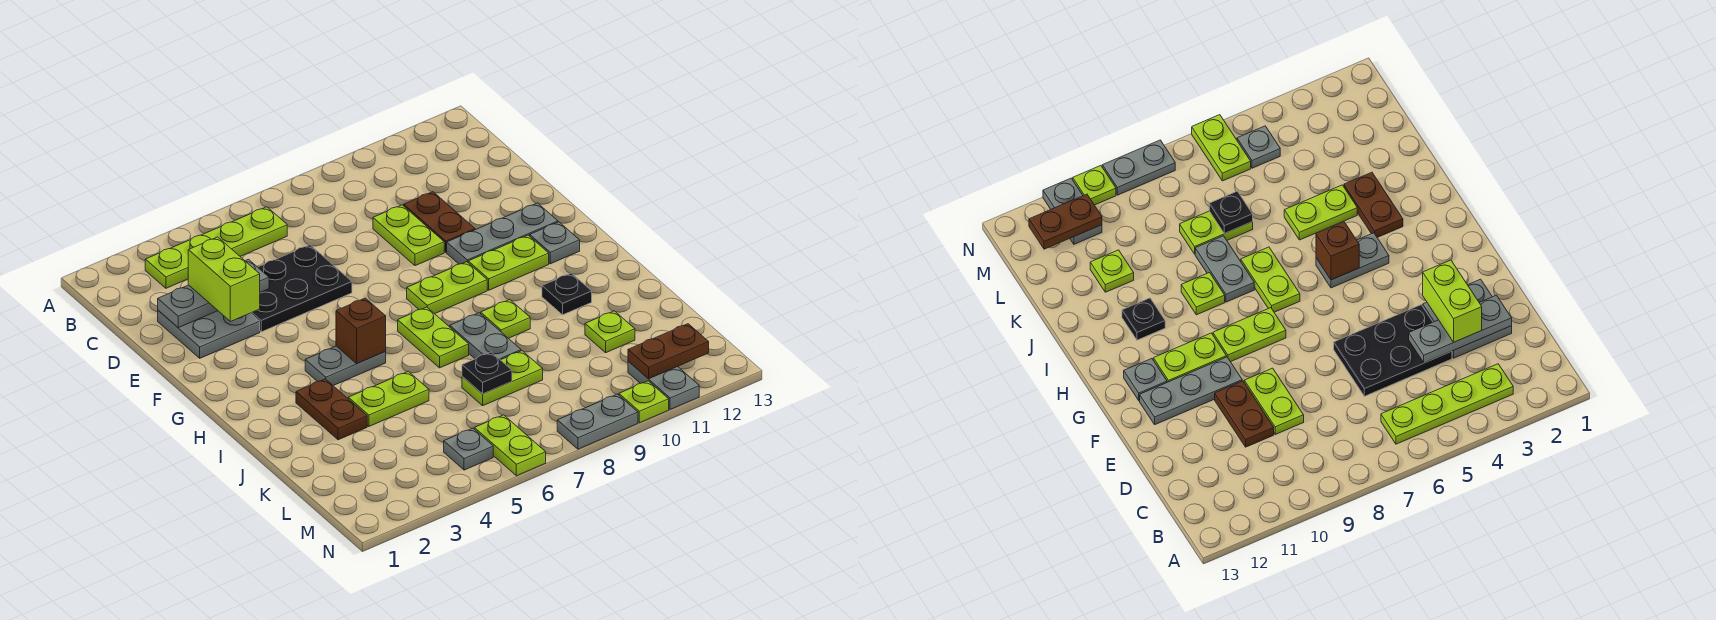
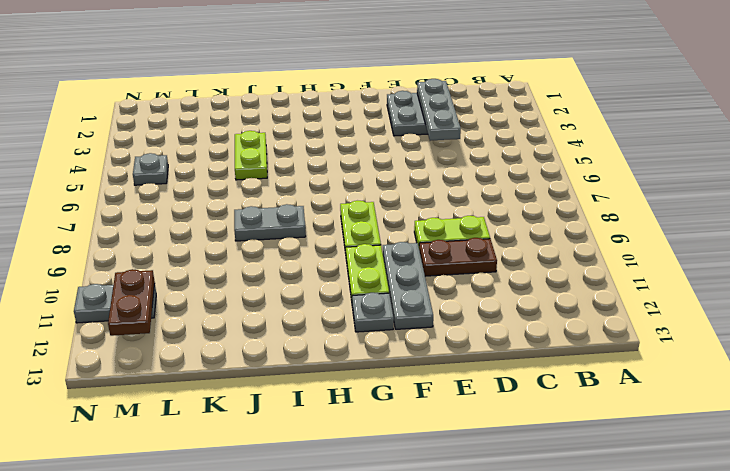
none -> lime plate B3:B6 level 1
none -> black plate D4:E6 level 1
none -> grey plate H4:H5 level 1

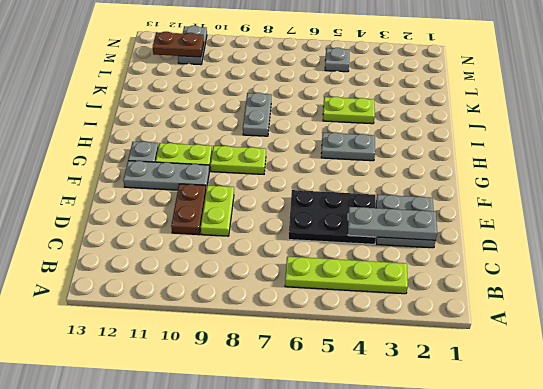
none -> lime plate H7:I7 level 1
none -> brown plate I3:J3 level 1
none -> lime plate I9 level 1

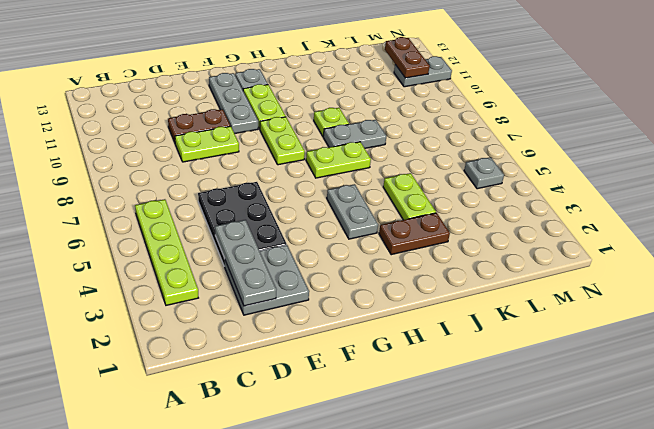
none -> black plate I11 level 1
none -> lime plate K7:K8 level 1
none -> lime plate K11 level 1

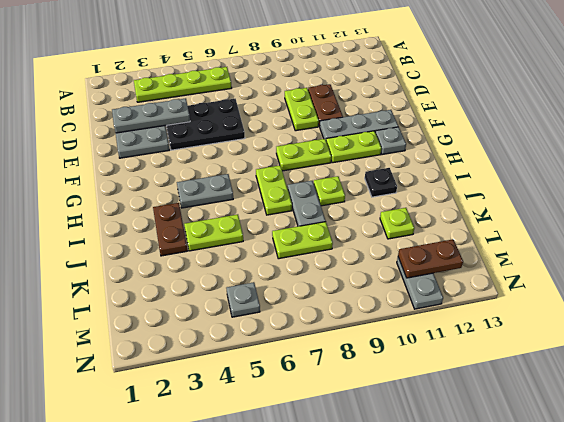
none -> lime plate M6:N6 level 1
none -> grey plate N8:N9 level 1
none -> lime plate N10 level 1

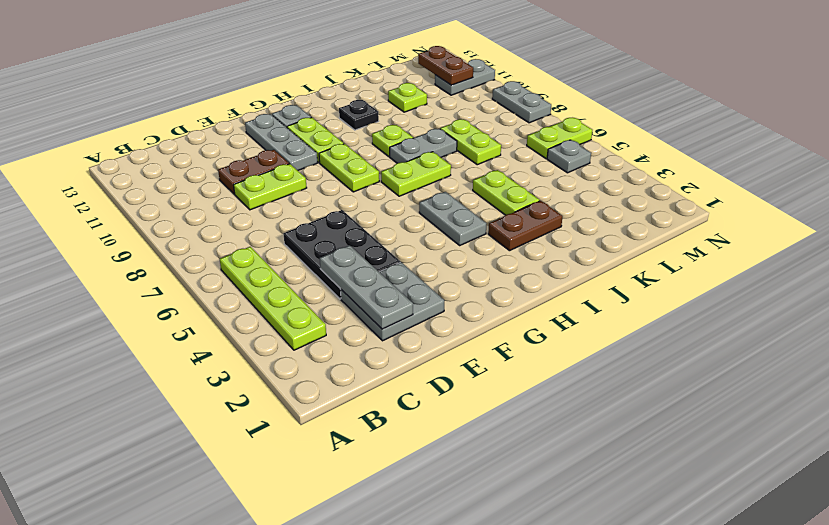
none -> lime plate N10 level 1
none -> brown brick H5 level 2
none -> black plate K7 level 2

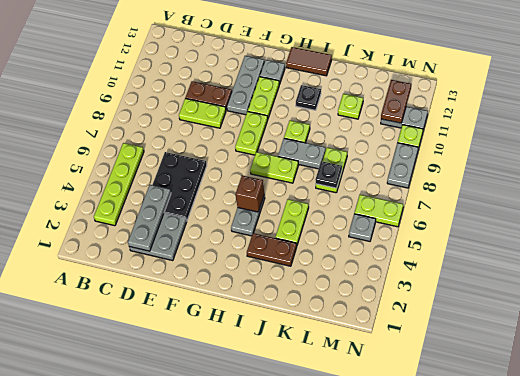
brown tile H13:I13 level 1 -> none
none -> lime brick D3:E3 level 3

